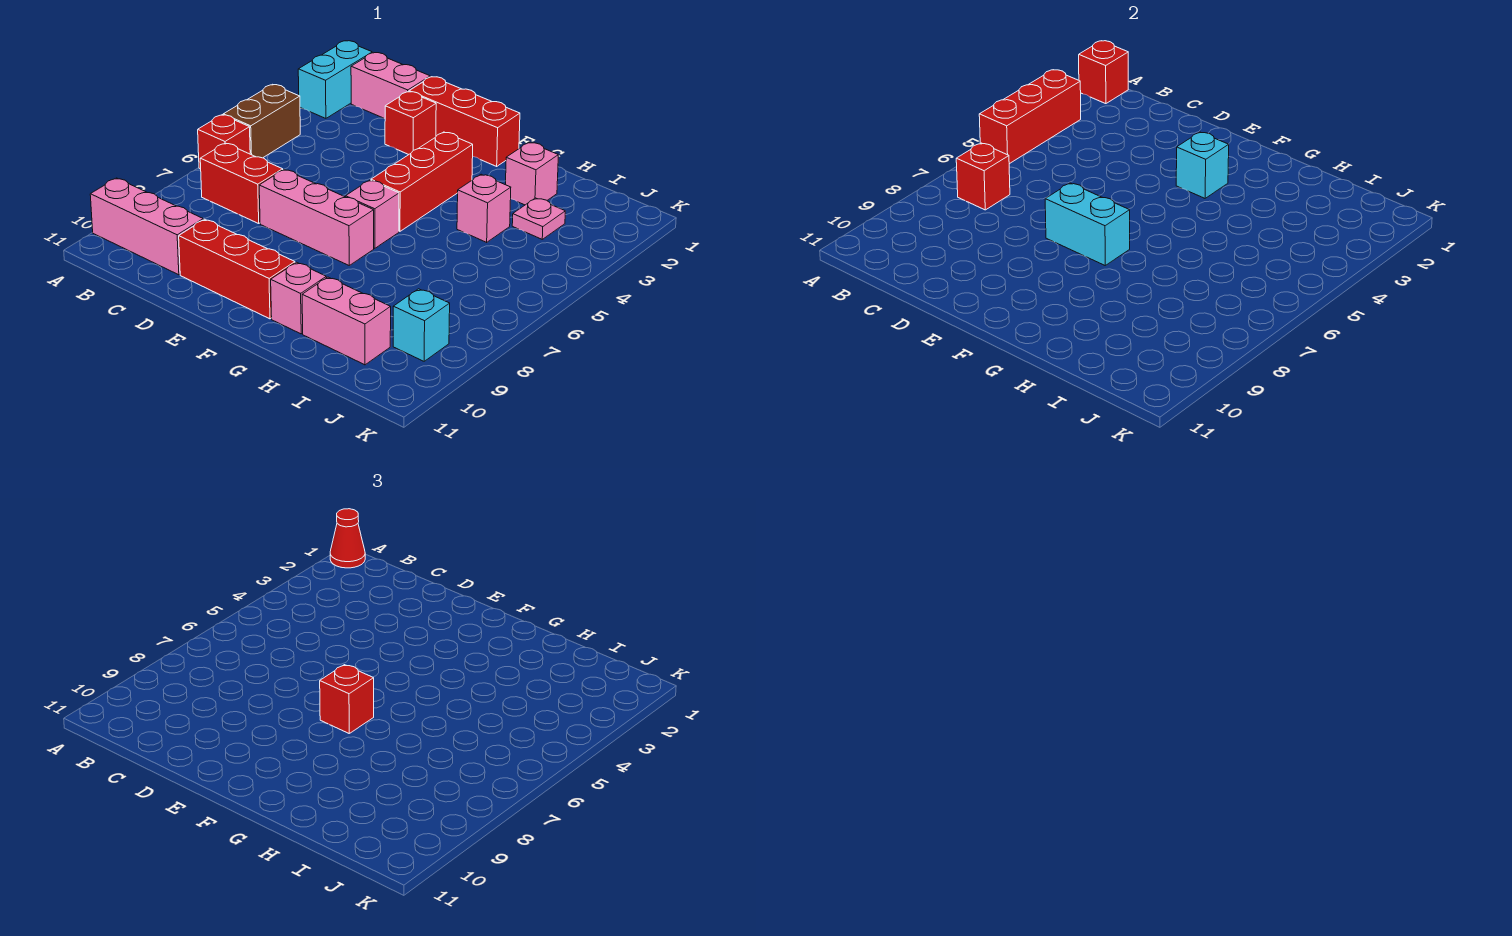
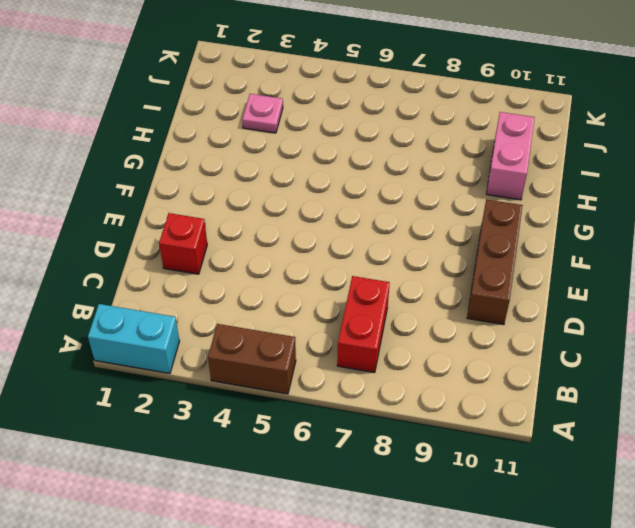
brown brick D10:F10 level 1 -> red brick D10:F10 level 1
none -> red brick A6 level 1
none -> pink brick A10:C10 level 1
none -> pink brick B1:C1 level 1

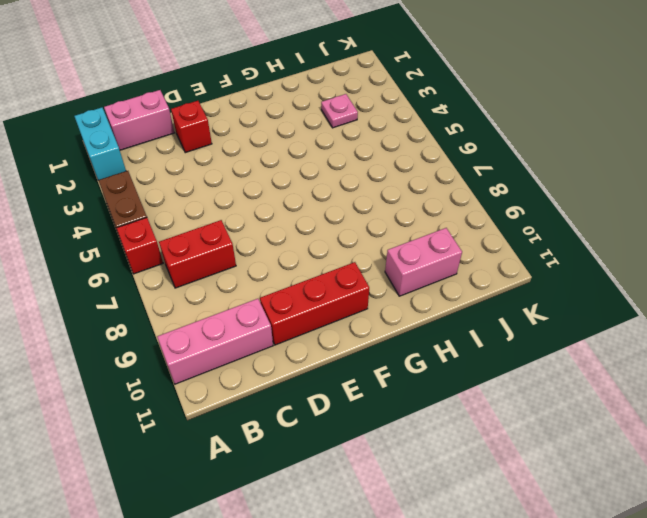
none -> red brick D1:F1 level 1
none -> pink brick D7:F7 level 1
none -> red brick F3:F5 level 1

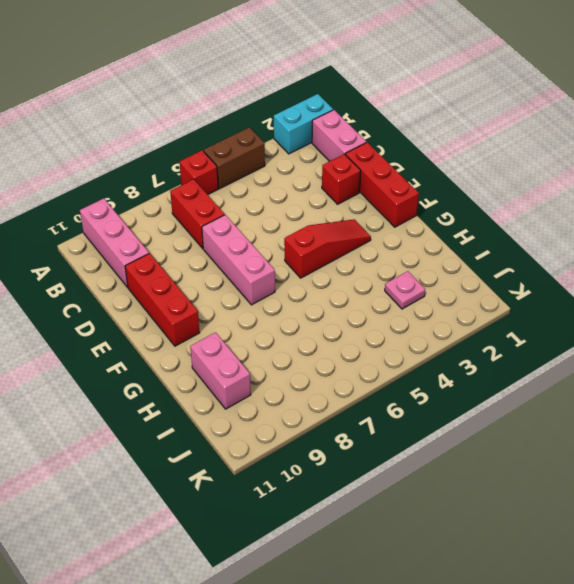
red slope F3:F5 level 1 top 5 -> red brick F3:F5 level 1
none -> pink brick F6 level 1
none -> pink brick G10 level 1
none -> pink brick H2 level 1

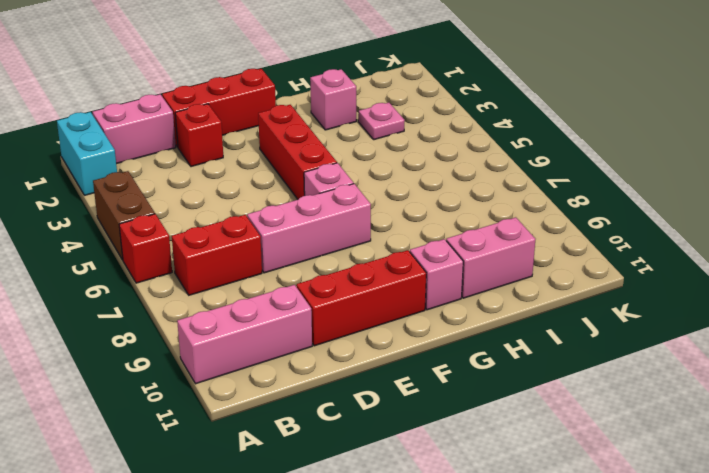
none -> pink brick H4 level 1
none -> cyan brick J9 level 1
none -> red brick A1 level 2

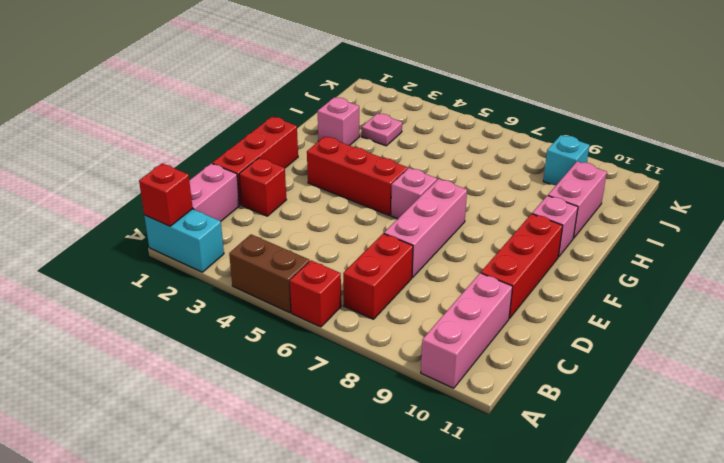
none -> pink brick H4 level 1
none -> red brick A3:A5 level 2
none -> red brick B7 level 2

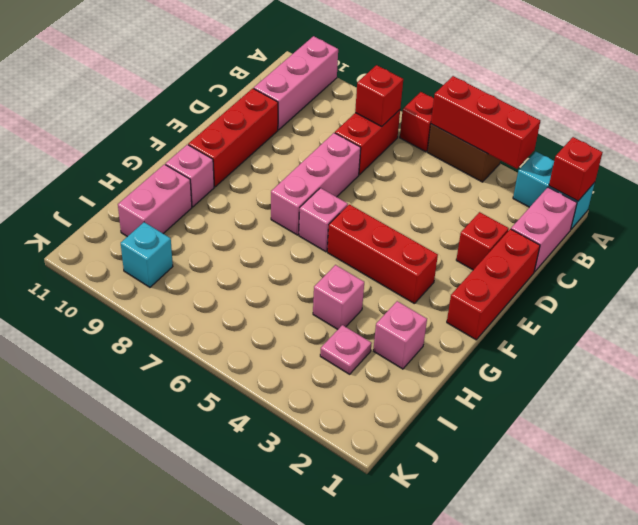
none -> cyan brick E7:F7 level 2
none -> cyan brick F3 level 2
none -> red cone A1 level 3

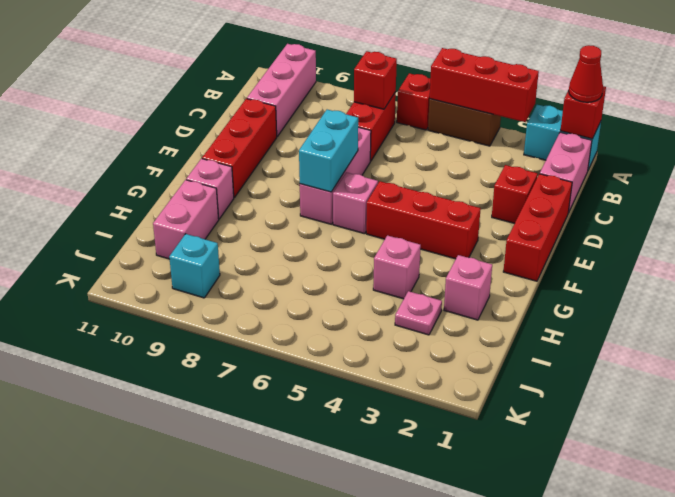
none -> cyan brick F3 level 2
none -> red brick F7 level 3

